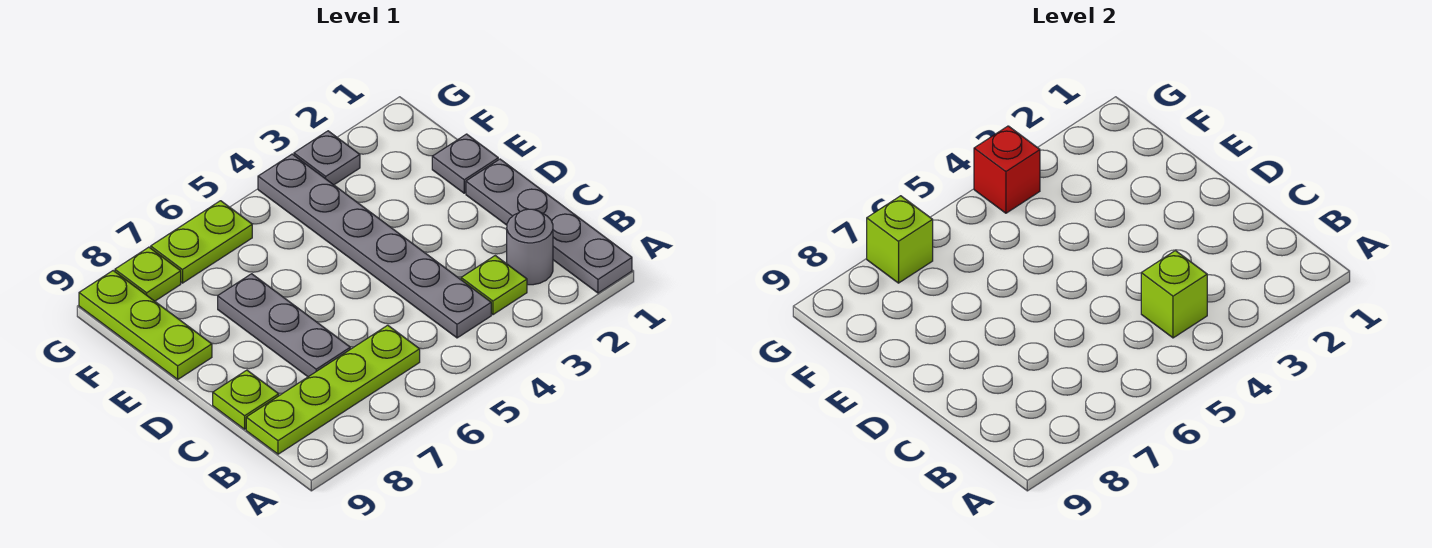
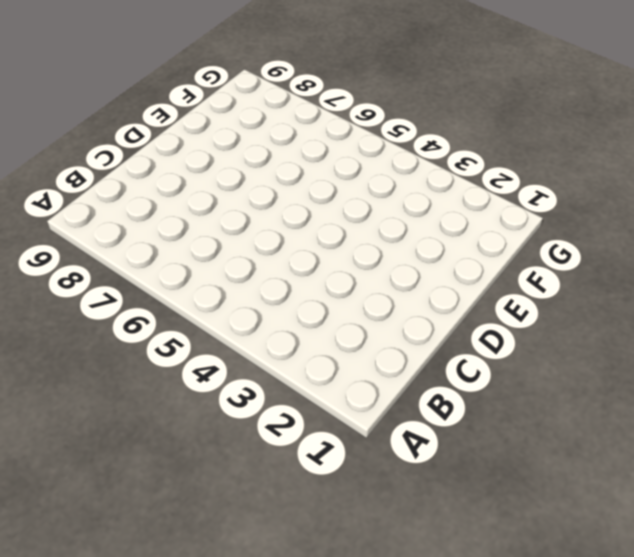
none -> grey plate A1:D1 level 1
none -> grey round brick B2 level 1
none -> lime plate B3 level 1

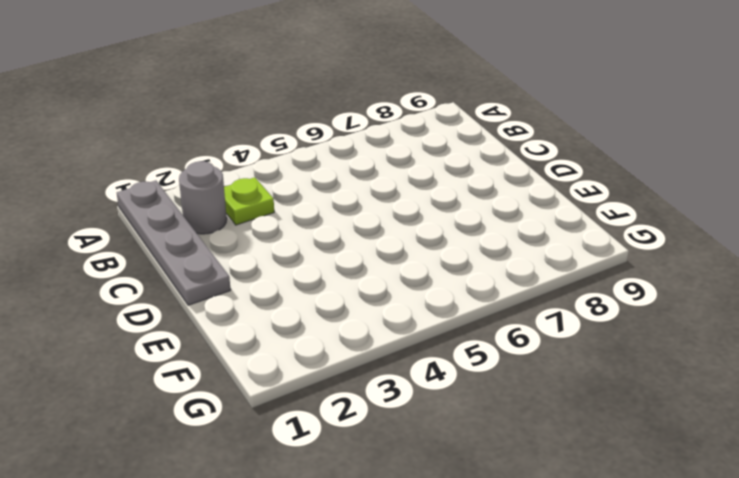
none -> grey plate B4:G4 level 1
none -> lime plate B6:B9 level 1
none -> grey plate C7:E7 level 1

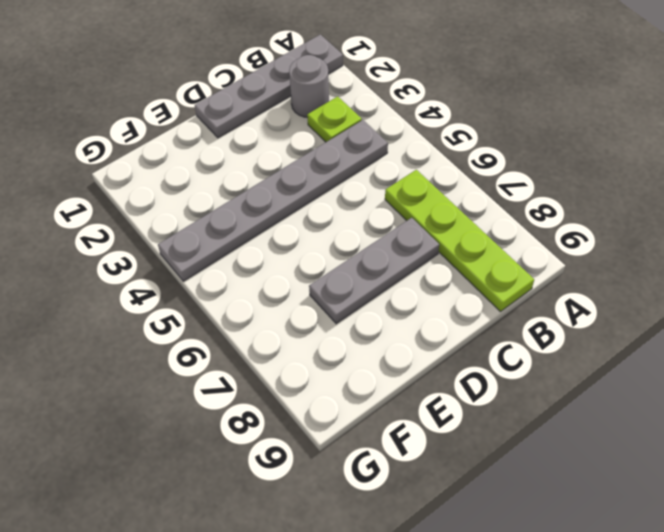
none -> lime plate C9 level 1
none -> grey plate E1 level 1
none -> lime plate E9:G9 level 1

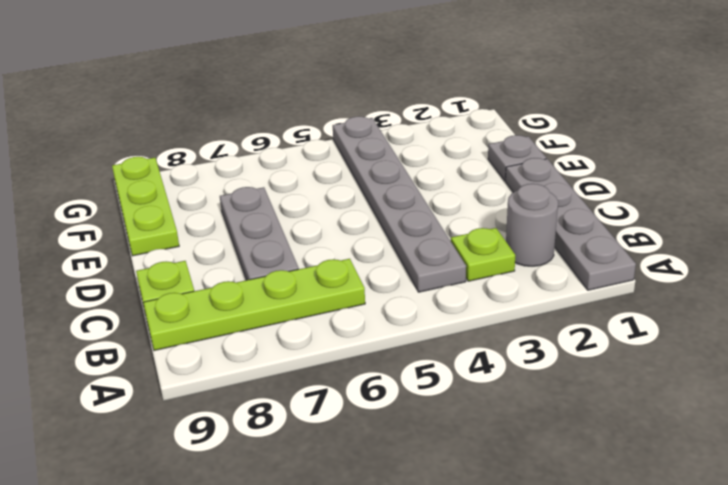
none -> grey plate G3 level 1
none -> lime plate G6:G7 level 1
none -> lime plate G8 level 1

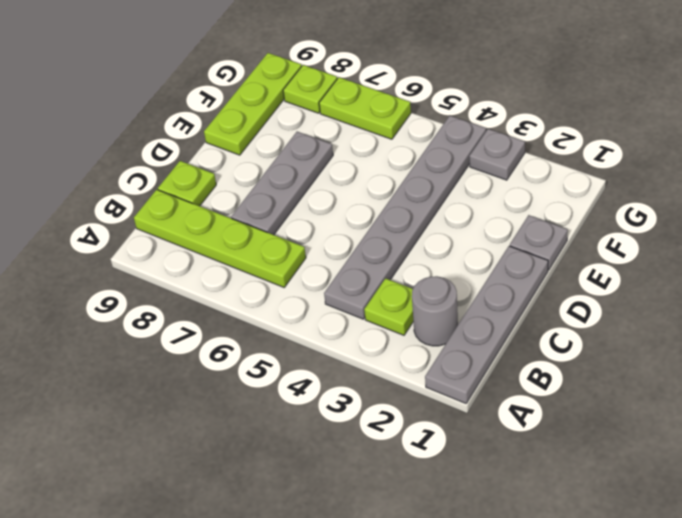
none -> lime brick B4 level 2
none -> red brick G4 level 2
none -> lime brick G7 level 2

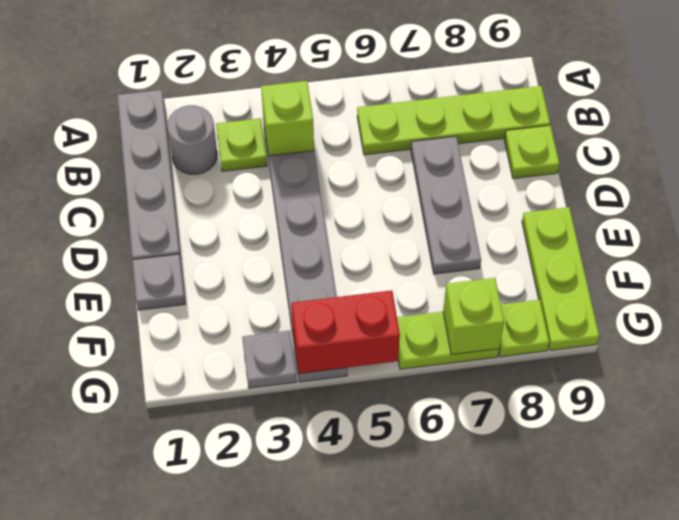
red brick G4:G5 level 2 -> red brick G4 level 2

